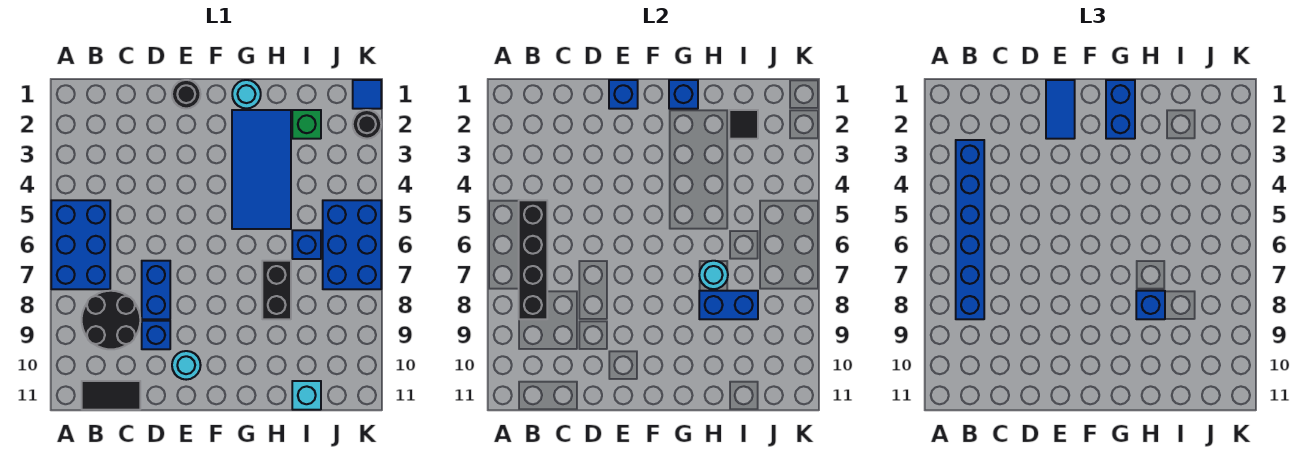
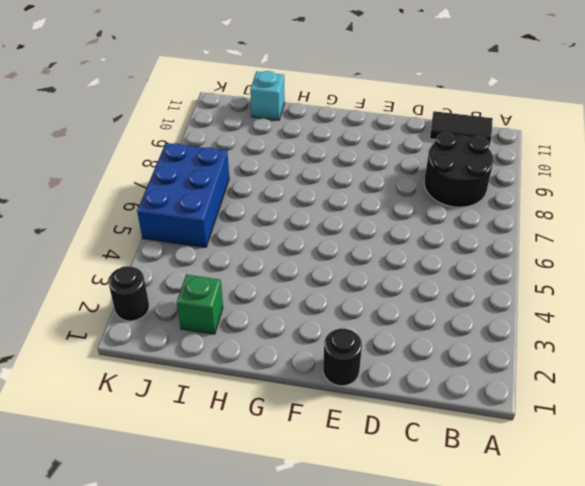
none -> blue brick A5:B7 level 1
none -> blue brick D7:D8 level 1
none -> blue brick D9 level 1

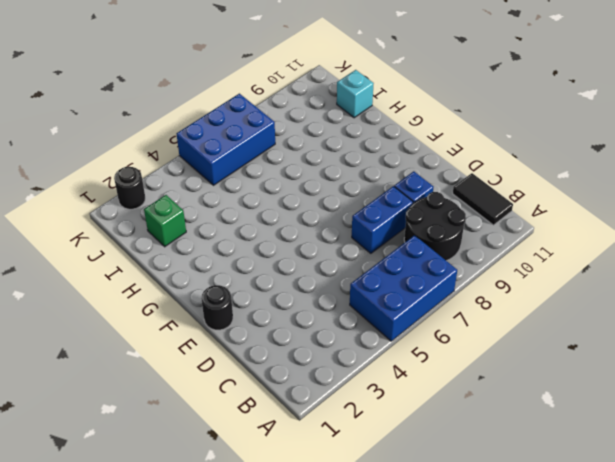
none -> cyan round brick E10 level 1
none -> cyan round brick G1 level 1
none -> blue tile G2:H5 level 1

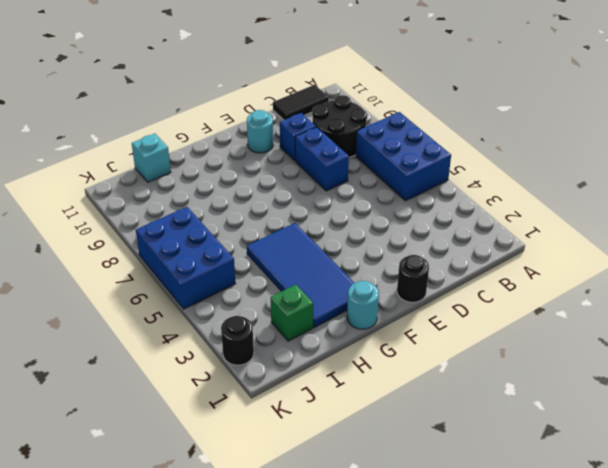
none -> black brick H7:H8 level 1
none -> blue brick I6 level 1
none -> blue tile K1 level 1

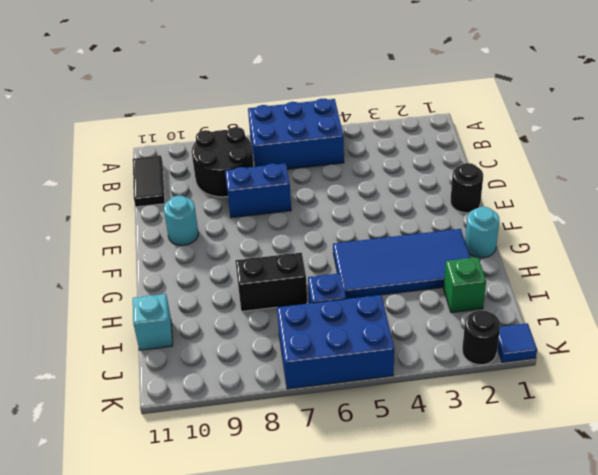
none -> blue brick D9 level 1
none -> black brick B5:B8 level 2
none -> blue brick E1 level 2

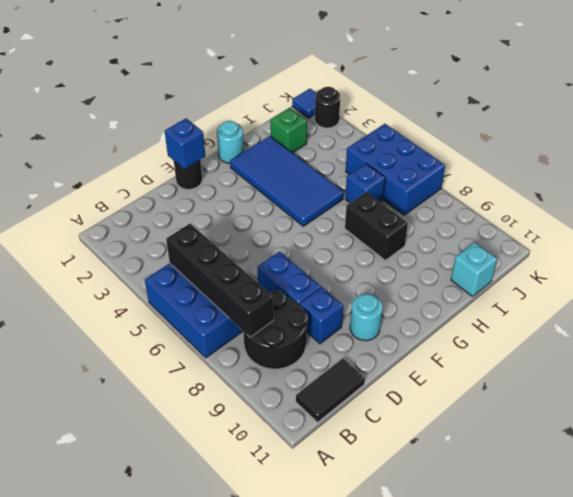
none -> blue brick G1 level 2
none -> cyan round brick H7 level 2
none -> blue brick H8:I8 level 2

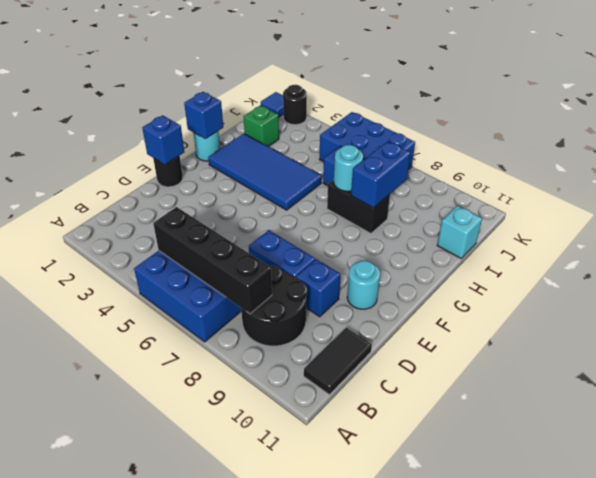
none -> black tile I2 level 2
none -> blue brick B3:B8 level 3
none -> blue tile E1:E2 level 3

